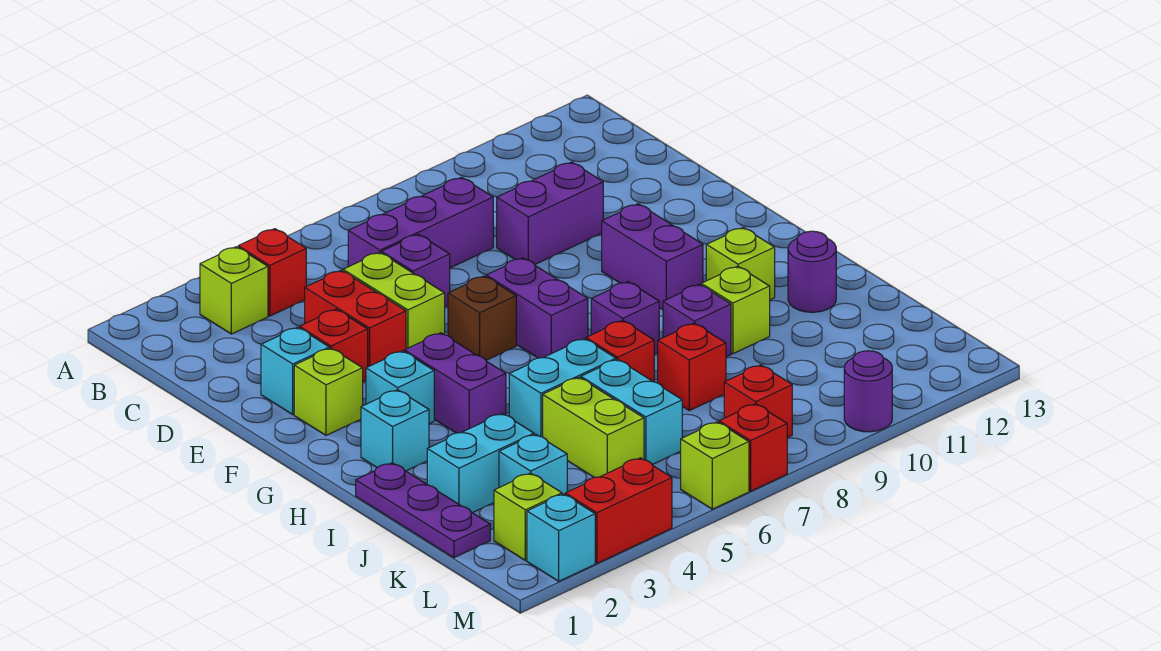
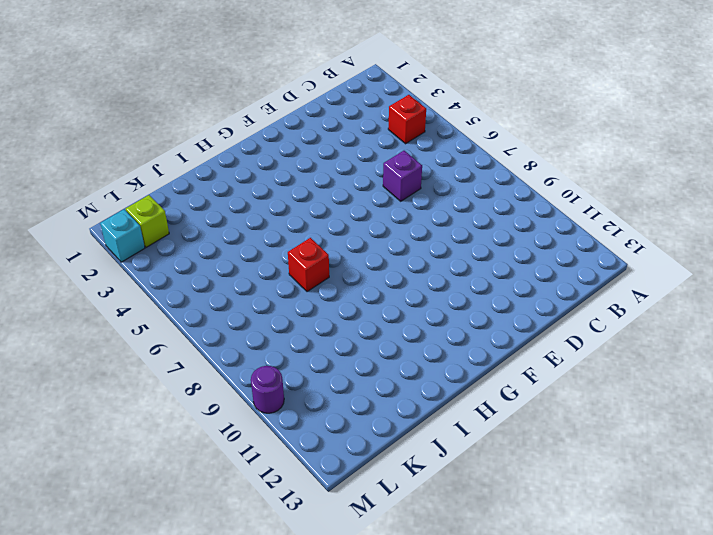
none -> lime brick B3 level 1
none -> purple brick C6:C8 level 1
none -> red brick D4:E4 level 1
none -> lime brick D5:E5 level 1

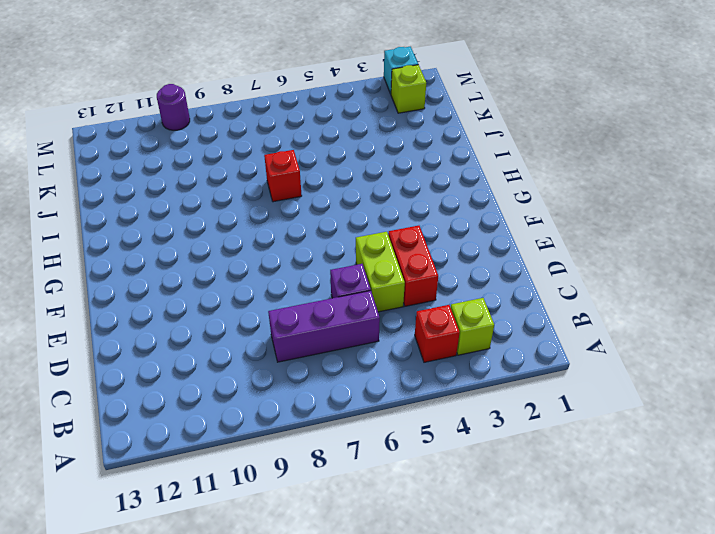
none -> purple brick D9:D10 level 1
none -> cyan brick E2 level 1
none -> red brick E3 level 1
none -> lime brick F2 level 1

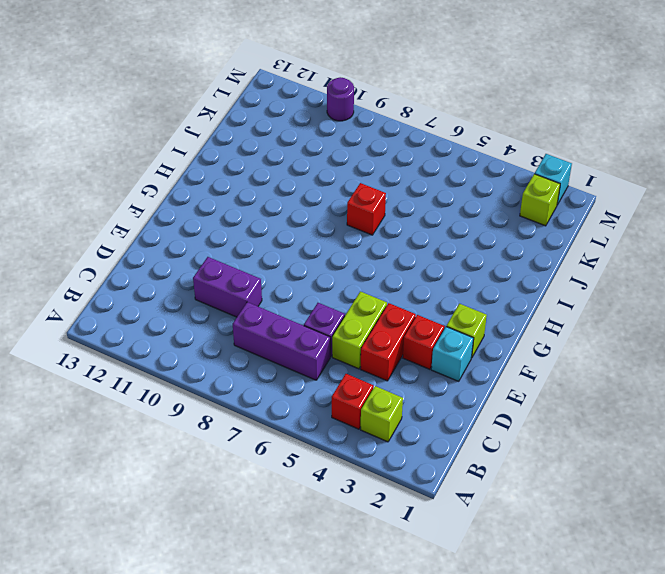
none -> brown brick F6 level 1
none -> purple brick F7:G7 level 1
none -> purple brick F10:G10 level 1
none -> cyan brick G3 level 1

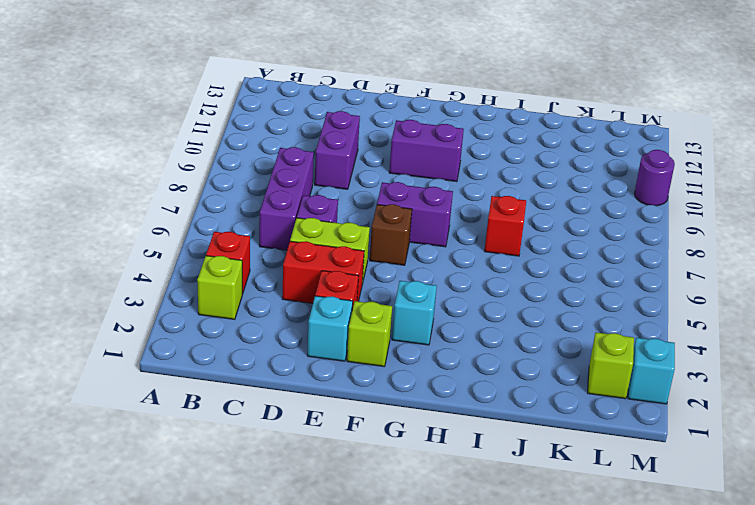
none -> purple brick G4:H4 level 1
none -> cyan brick H2 level 1
none -> purple brick H8 level 1
none -> lime brick H11 level 1

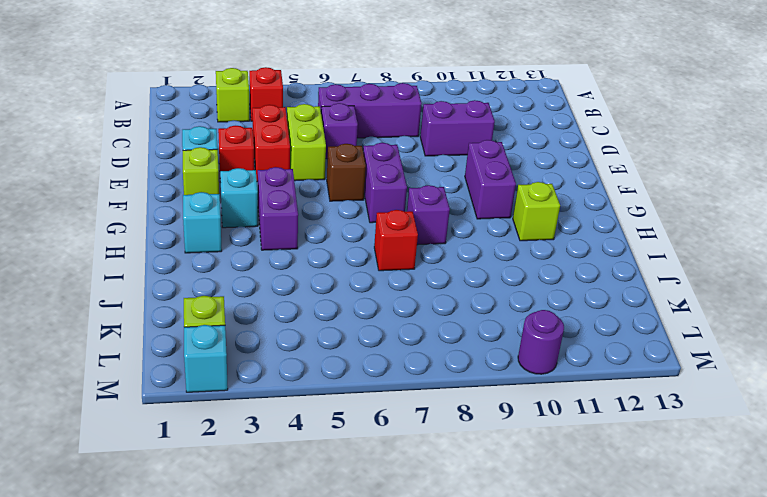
none -> purple plate I1:K1 level 1
none -> cyan brick I5:I6 level 1
none -> purple brick I9 level 1
none -> lime brick I10 level 1

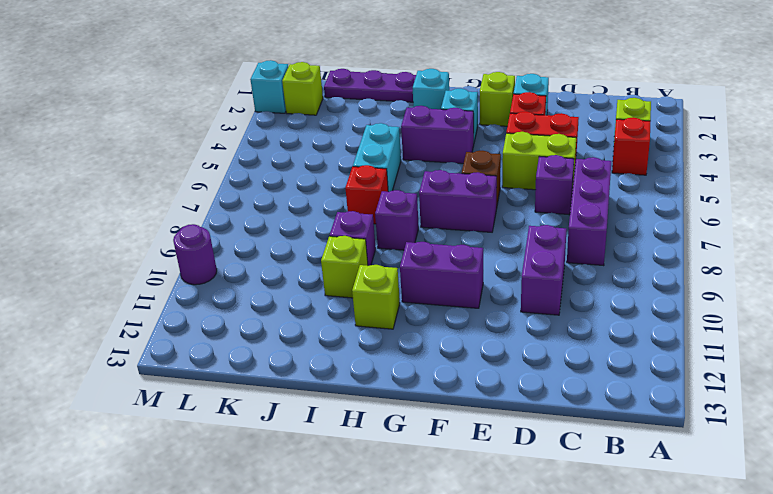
none -> purple round brick I12 level 1
none -> cyan brick J2:J3 level 1
none -> lime brick J5:K5 level 1
none -> cyan brick J6:K6 level 1

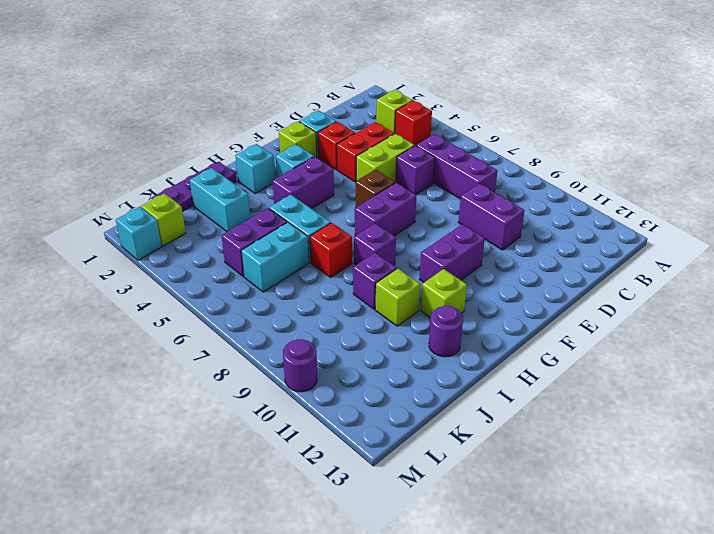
purple brick J5:K5 level 1 -> lime brick J5:K5 level 1
none -> red brick J8 level 1
none -> cyan brick K3 level 1
none -> red brick L8 level 1
none -> red brick M3:M4 level 1

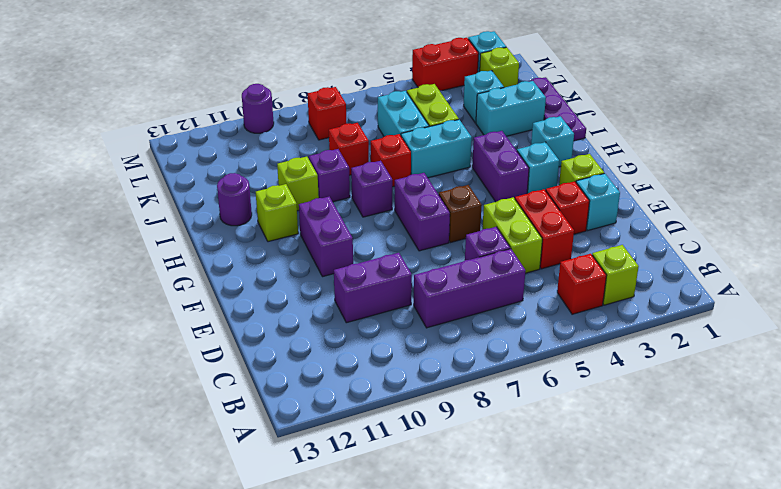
none -> lime brick M6 level 1
none -> red brick M7 level 1

